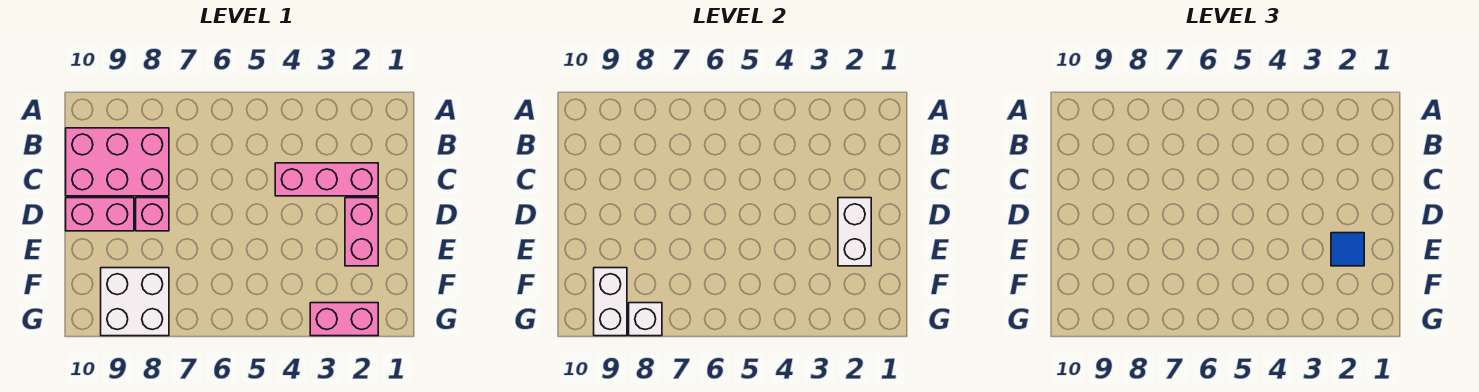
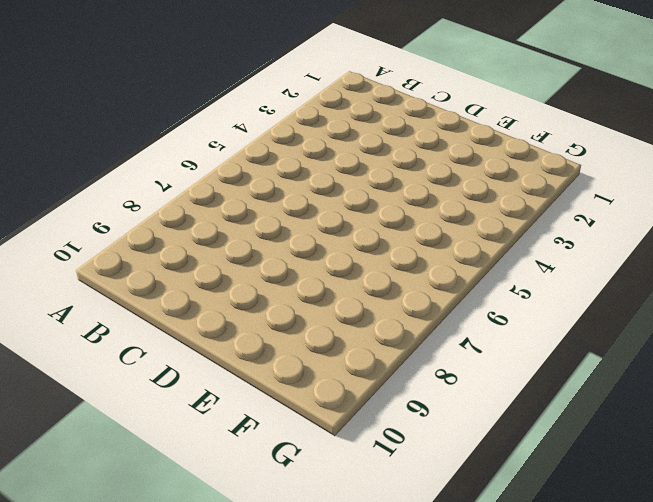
none -> pink brick B8:C10 level 1
none -> pink brick C2:C4 level 1

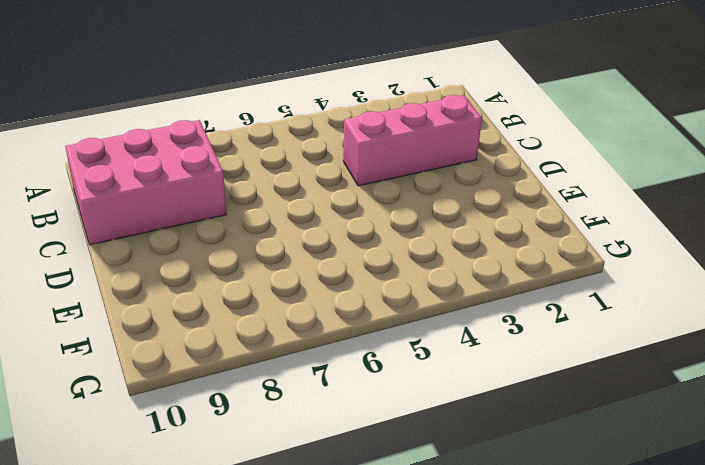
none -> pink brick D2:E2 level 1
none -> pink brick D8 level 1

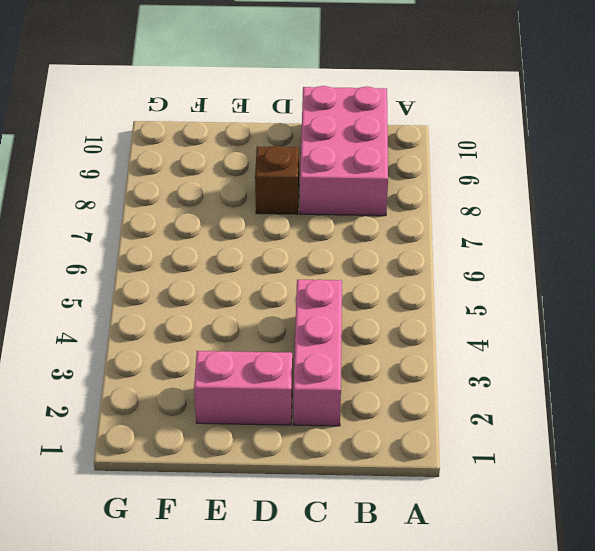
brown brick D8 level 1 -> pink brick D8 level 1
none -> pink brick D9:D10 level 1
none -> white brick F8:G9 level 1

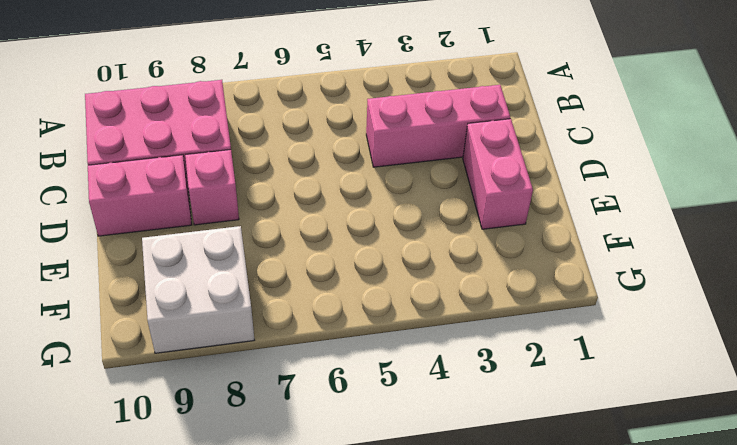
none -> pink brick G2:G3 level 1
none -> white brick D2:E2 level 2

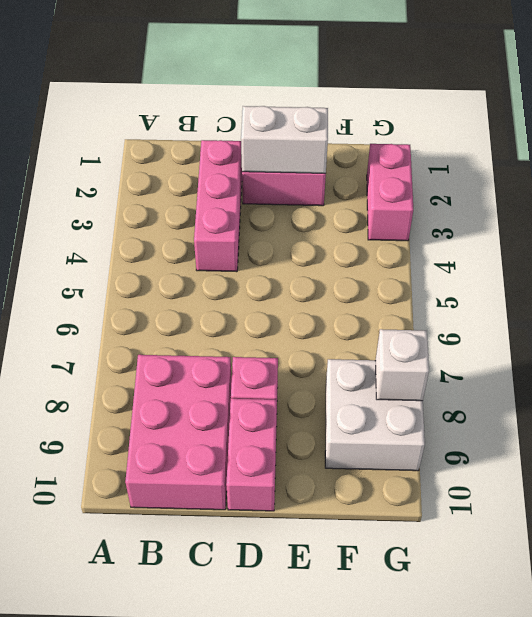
none -> white brick F9:G9 level 2
none -> blue tile E2 level 3

